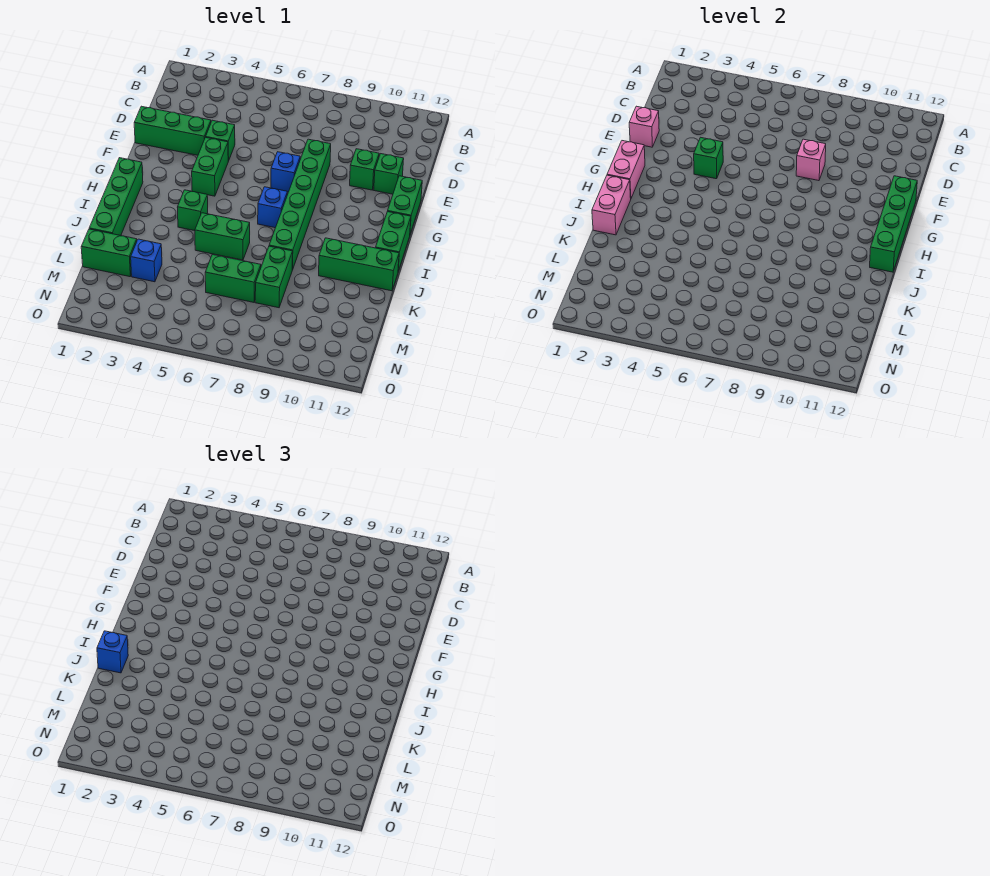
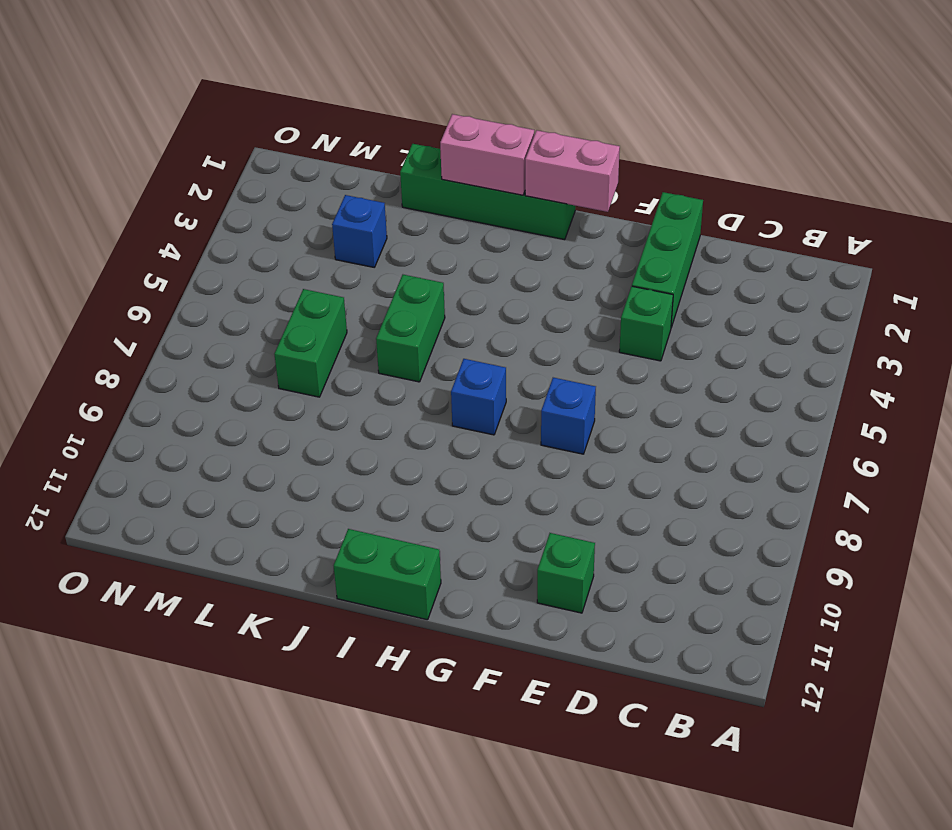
none -> green brick E8:J8 level 1
none -> green brick E10 level 1
none -> green brick F4:G4 level 1

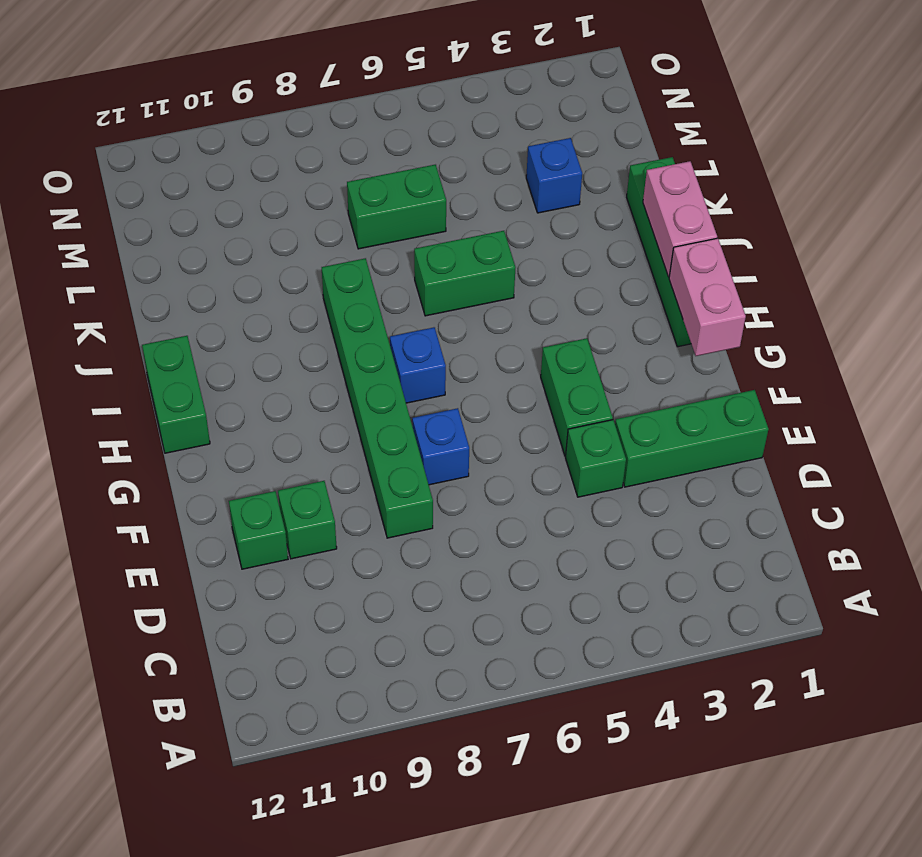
none -> green brick F12:G12 level 1
none -> green brick I4 level 1
none -> green brick J10:J12 level 1

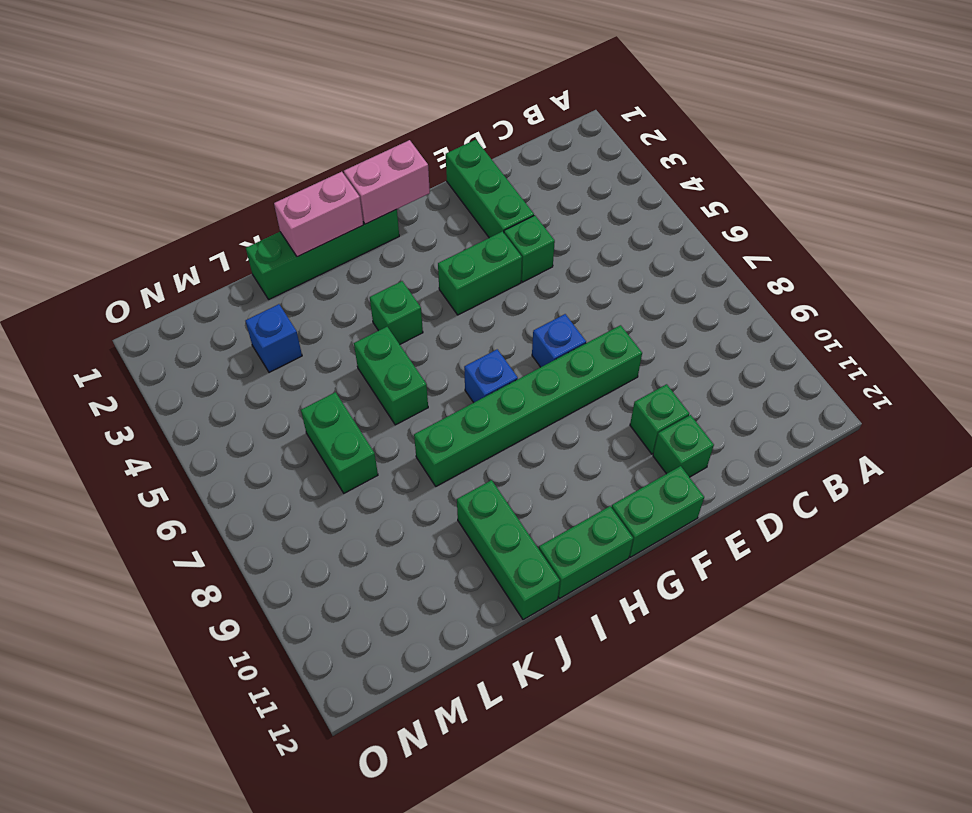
none -> green brick K8:L8 level 1
none -> green brick L1:L2 level 1
none -> pink brick E1 level 2

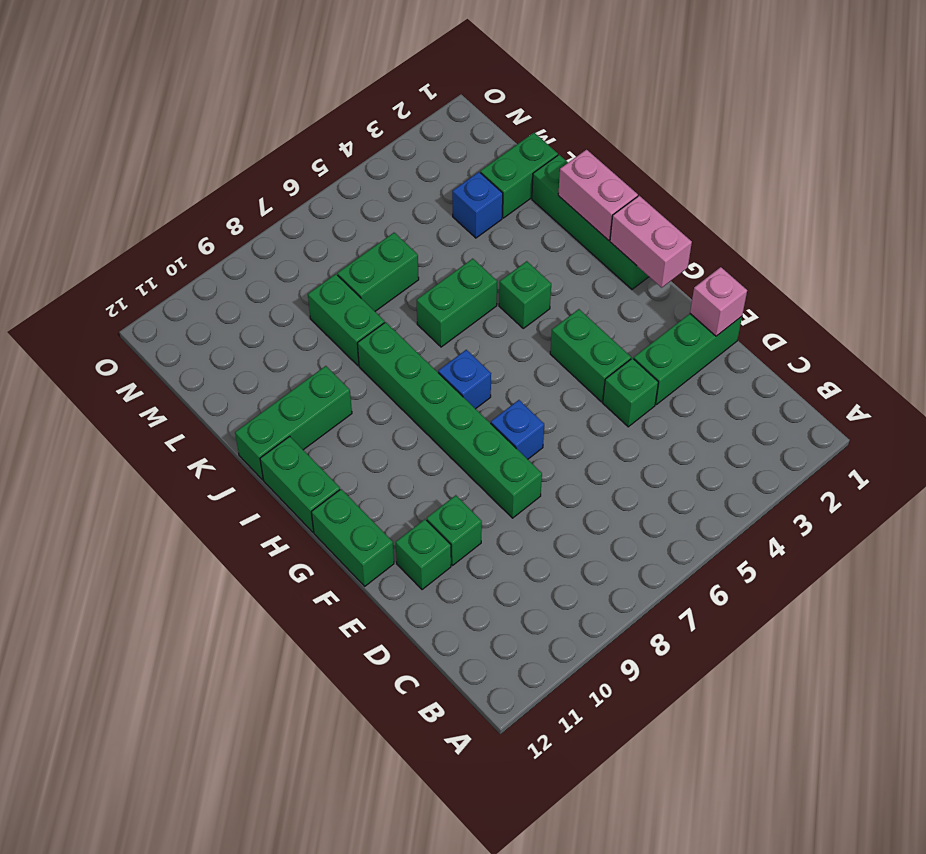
none -> pink brick E8 level 2
none -> green brick F4 level 2
none -> green brick F12:I12 level 2

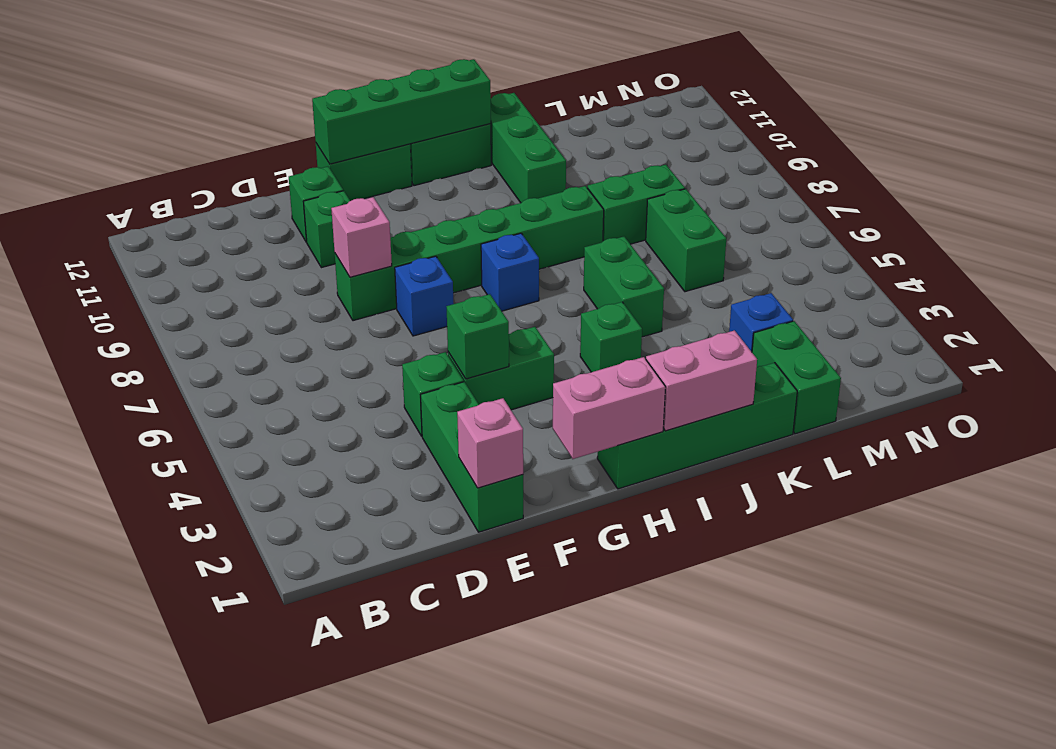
none -> blue brick J1 level 3

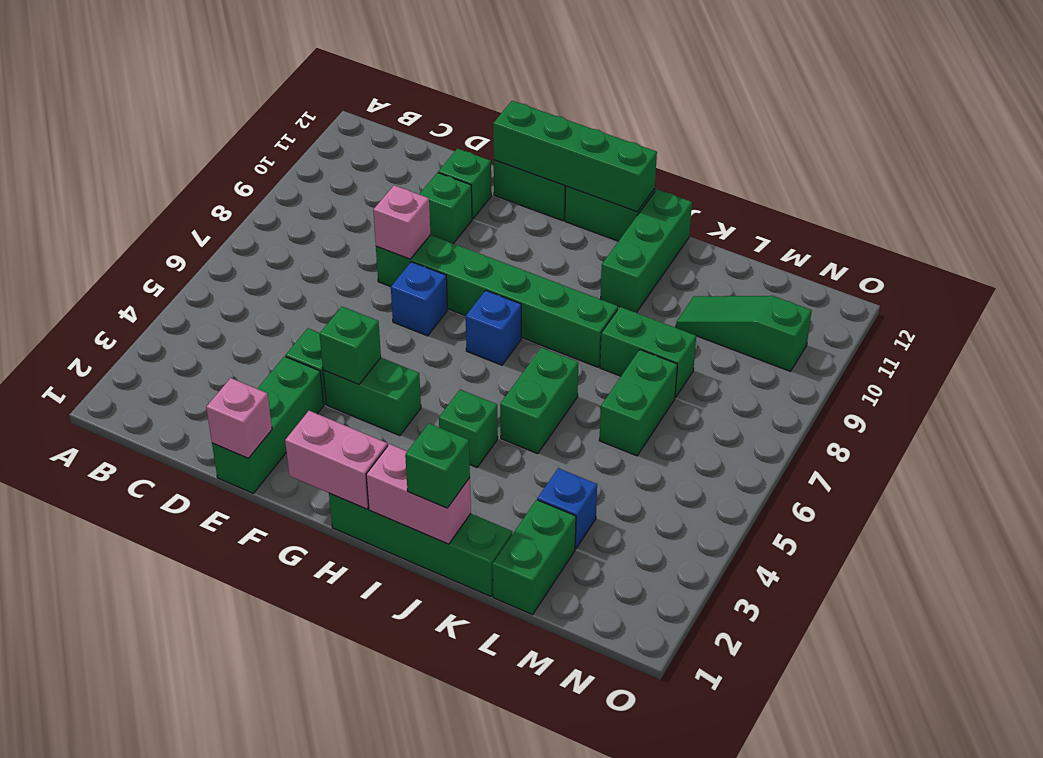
green brick J1 level 3 -> blue brick J1 level 3
green slope L10:N10 level 1 top N -> none

